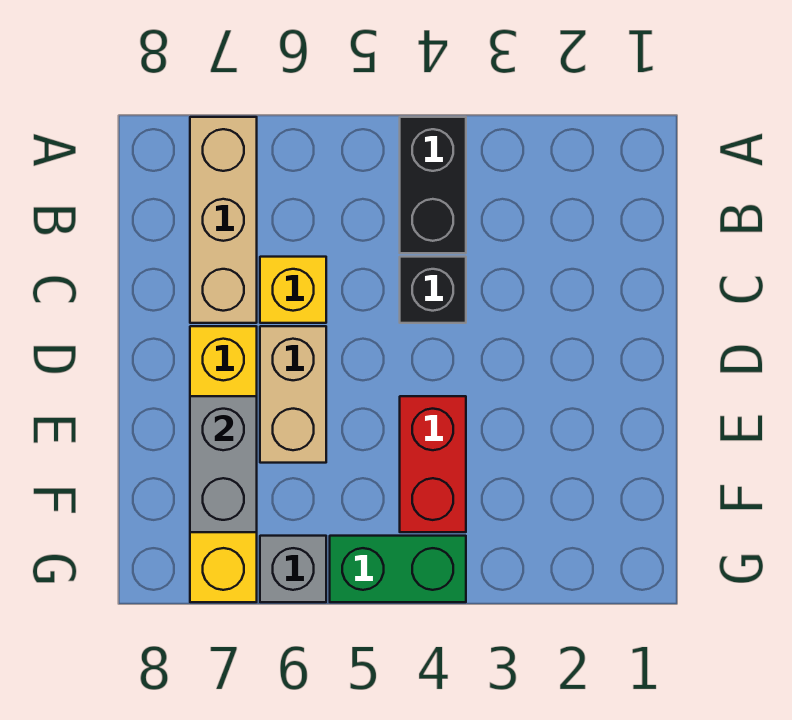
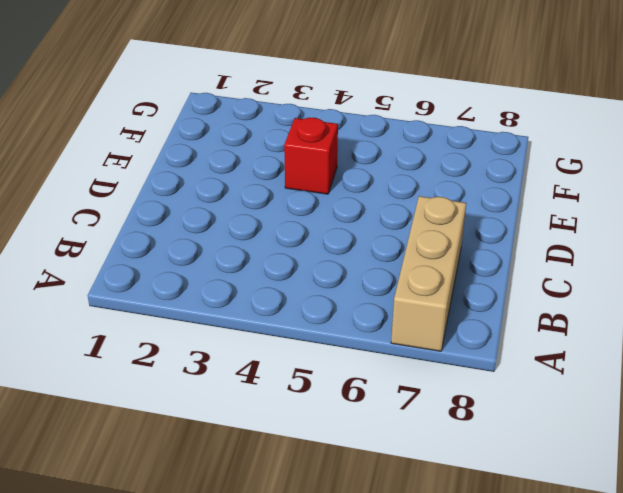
red brick E4 level 1 -> red brick E4:F4 level 1
none -> black brick A4:B4 level 1
none -> black brick C4 level 1

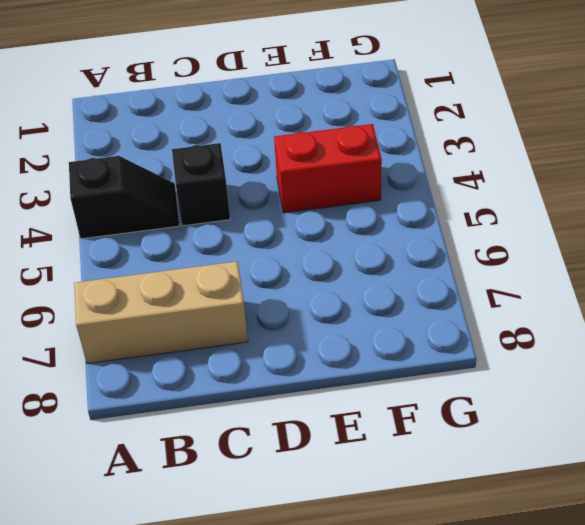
black slope A4:B4 level 1 top A -> black brick A4:B4 level 1
none -> yellow brick C6 level 1
none -> tan brick D6:E6 level 1

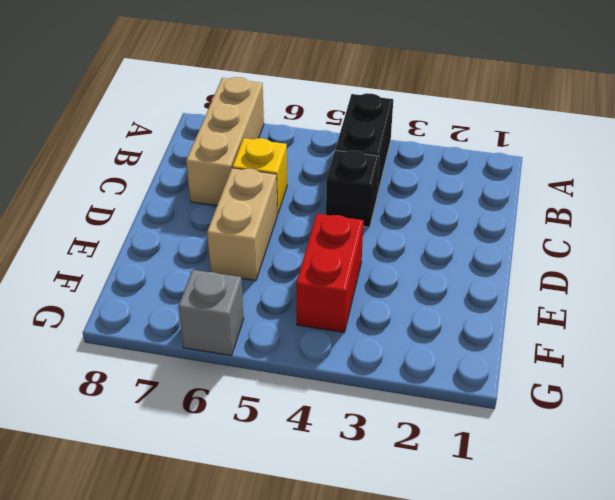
none -> yellow brick D7:G7 level 1
none -> green brick G4:G5 level 1

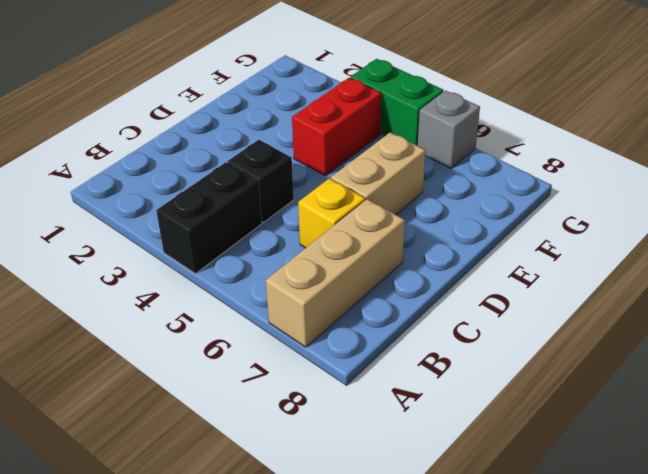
none -> yellow brick D7:G7 level 1
none -> grey brick E7:F7 level 2

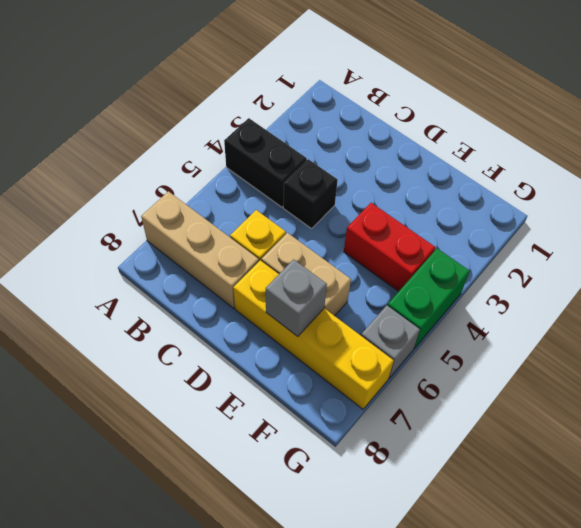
grey brick E7 level 2 -> grey brick E7:F7 level 2

